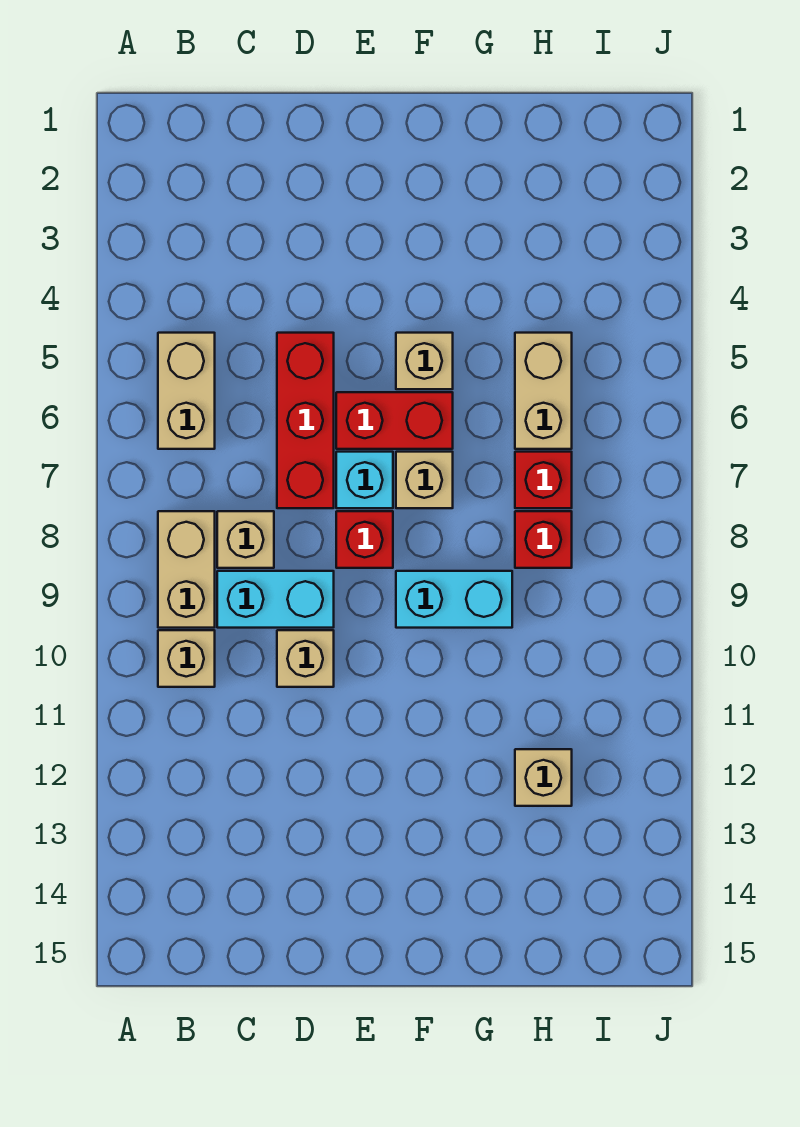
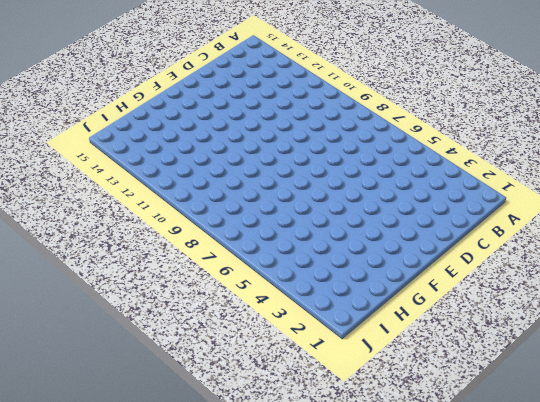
none -> tan brick B5:B6 level 1
none -> tan brick B8:B9 level 1
none -> tan brick B10 level 1

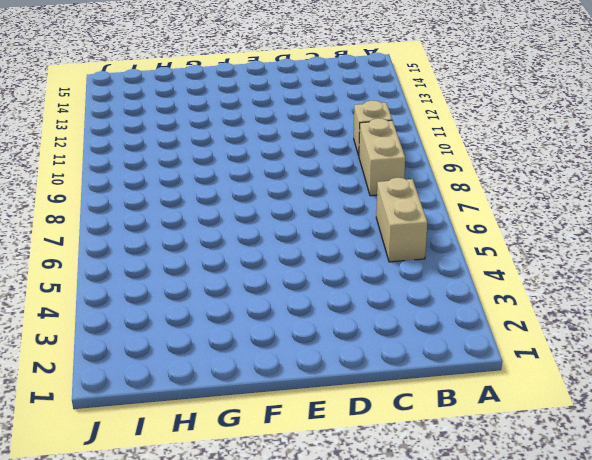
none -> tan brick C8 level 1
none -> cyan brick C9:D9 level 1
none -> red brick D5:D7 level 1

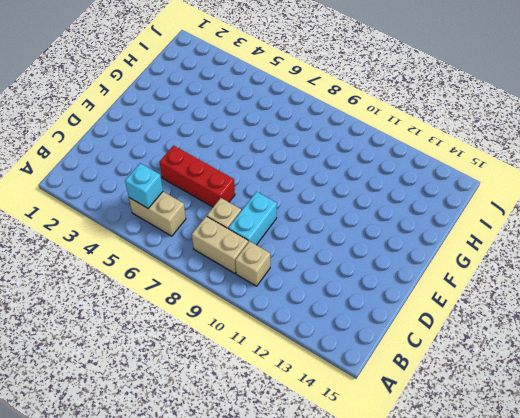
cyan brick B5 level 2 -> cyan brick E7 level 1
none -> tan brick D10 level 1
none -> red brick E6:F6 level 1
none -> red brick E8 level 1

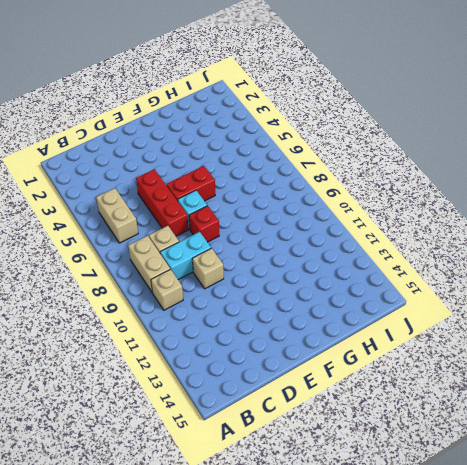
none -> tan brick F5 level 1
none -> tan brick F7 level 1
none -> cyan brick F9:G9 level 1

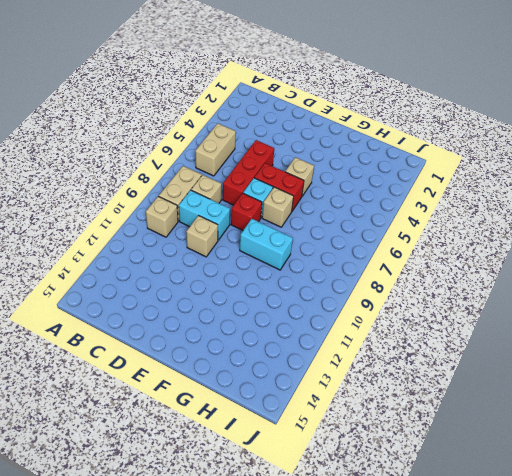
none -> tan brick H5:H6 level 1
none -> red brick H7 level 1
none -> red brick H8 level 1

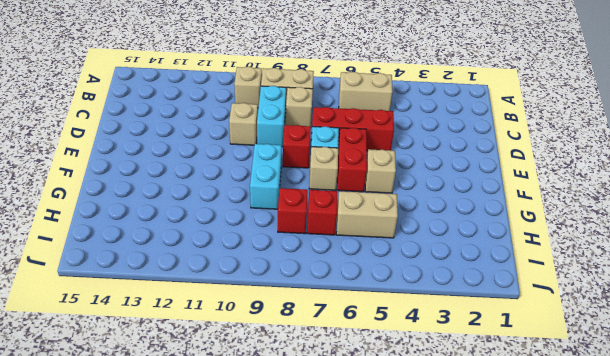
none -> tan brick H12 level 1

